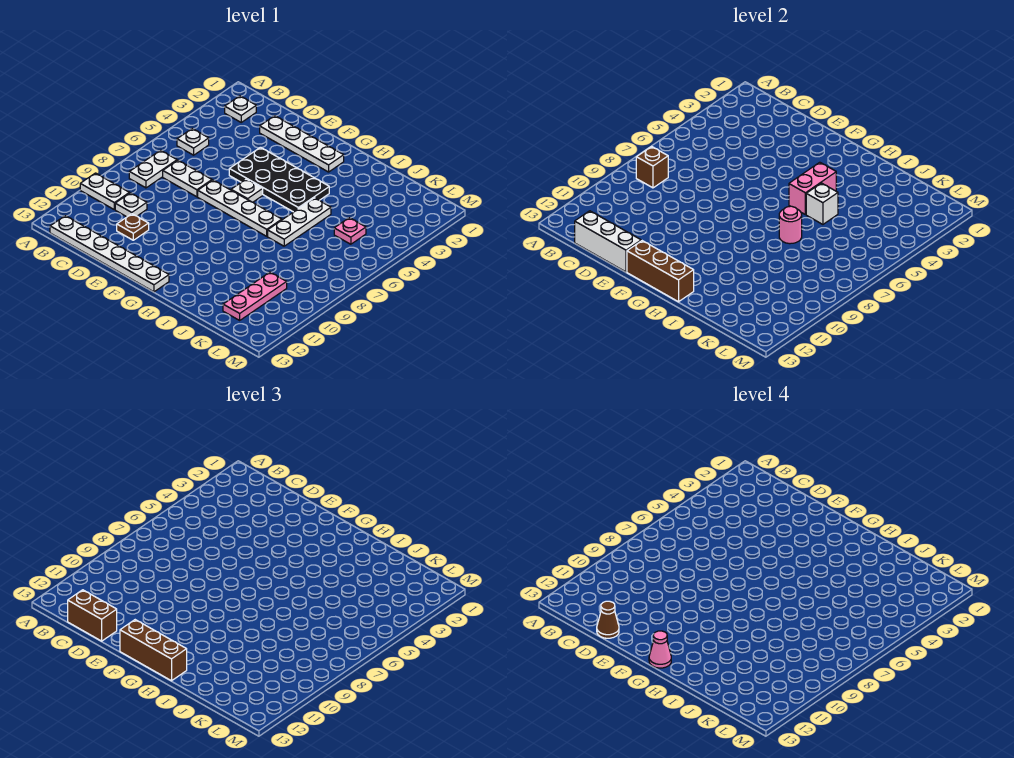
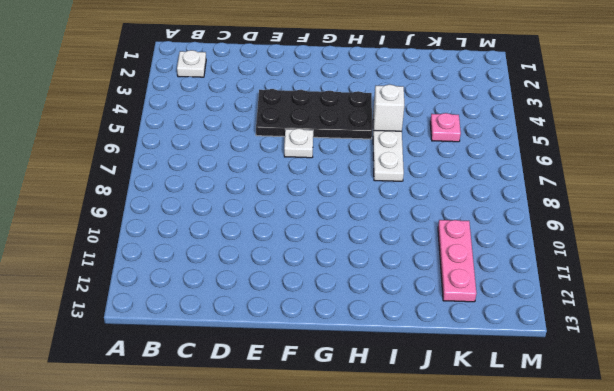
none -> white plate A10:B10 level 1
none -> white plate B5 level 1
none -> white plate B7:B8 level 1

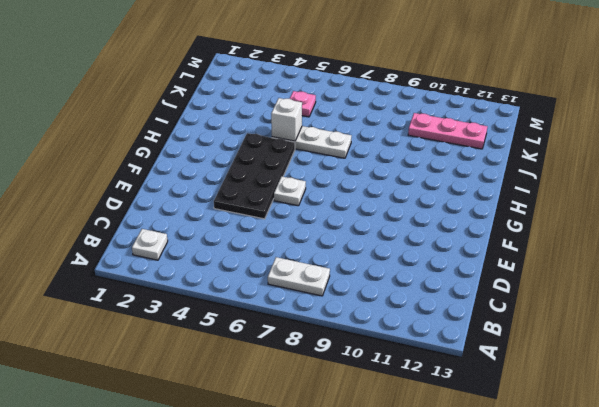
none -> white plate A10:B10 level 1
none -> white plate B5 level 1
none -> white plate B13:G13 level 1

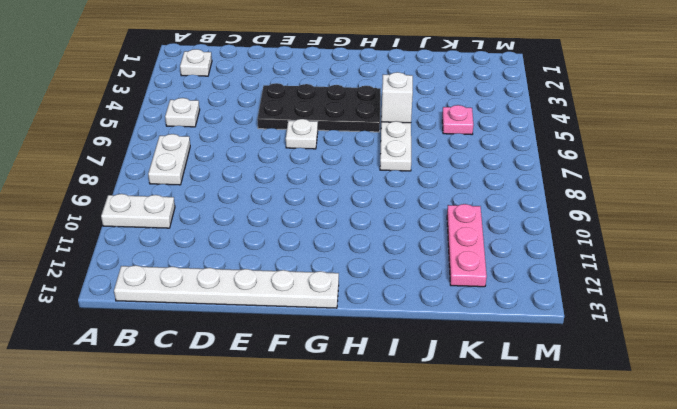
none -> white plate C7:D7 level 1
none -> white plate C10 level 1
none -> white plate D2:G2 level 1

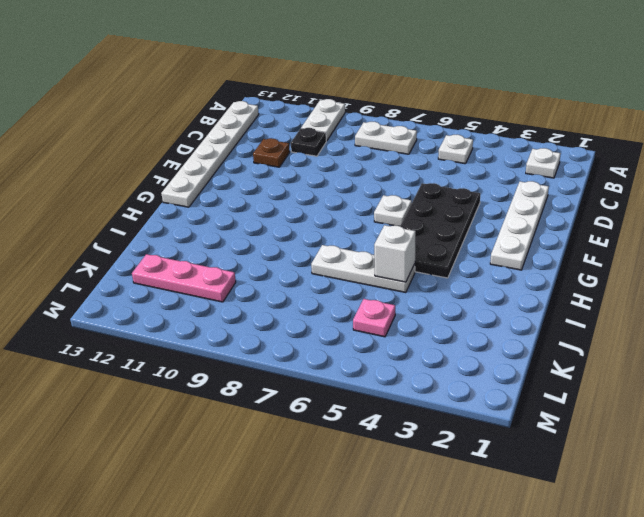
black plate C10 level 1 -> white plate C10 level 1
none -> white plate C7:D7 level 1
none -> white plate E7:H7 level 1
none -> brown brick B8 level 2

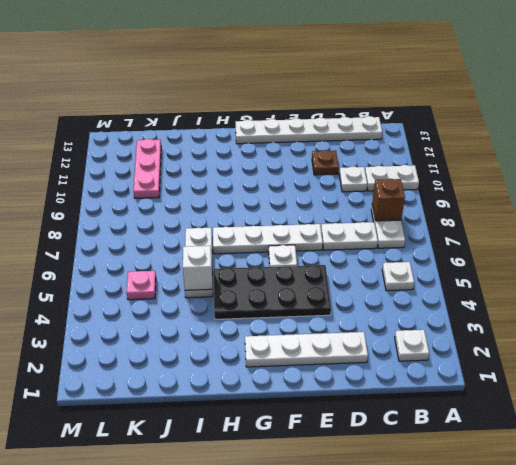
none -> white brick C13:E13 level 2
none -> brown brick F13:H13 level 2
none -> pink brick H4:H5 level 2

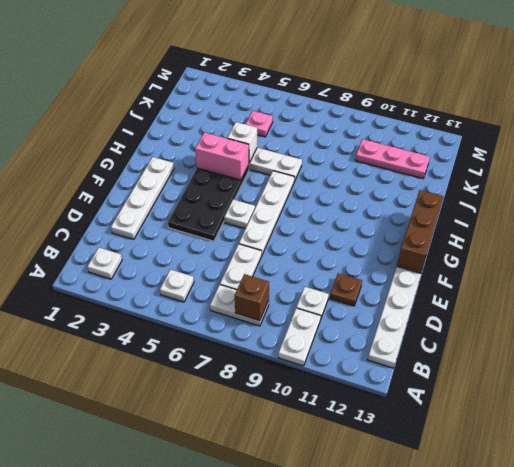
none -> white brick C13:E13 level 2
none -> pink round brick I7 level 2
none -> brown brick C13:D13 level 3

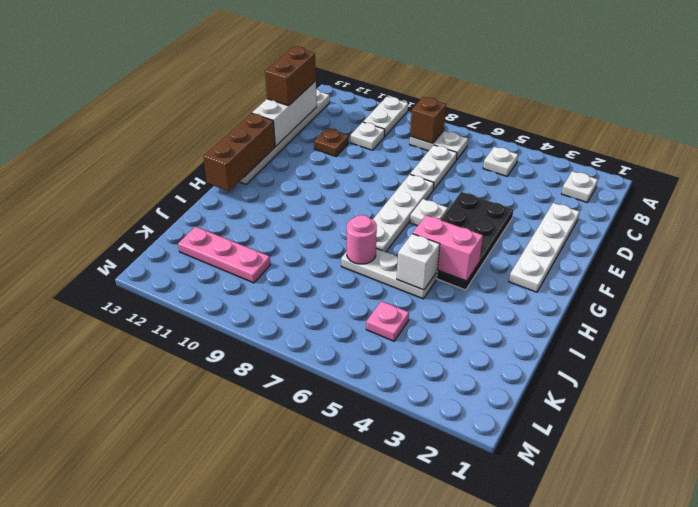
none -> brown brick F13:H13 level 3
none -> brown cone D13 level 4
none -> pink cone G13 level 4

